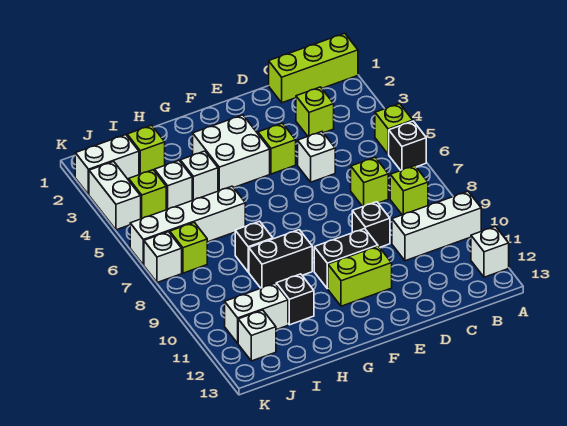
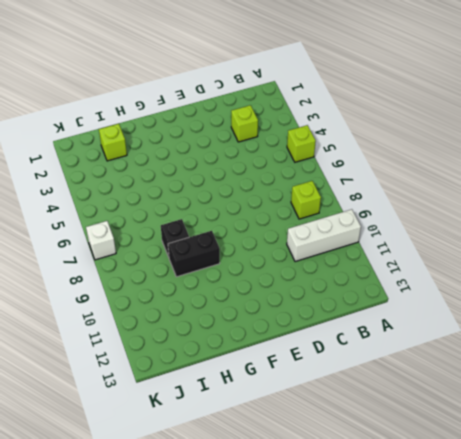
none -> lime brick A1:C1 level 1
none -> black brick A6 level 1
none -> white brick A12 level 1

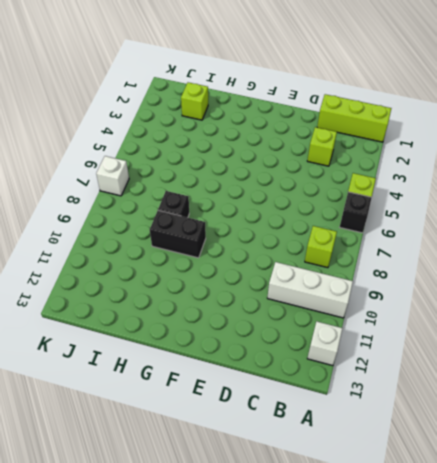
none -> lime brick C7 level 1
none -> white brick D5 level 1
none -> black brick D9 level 1

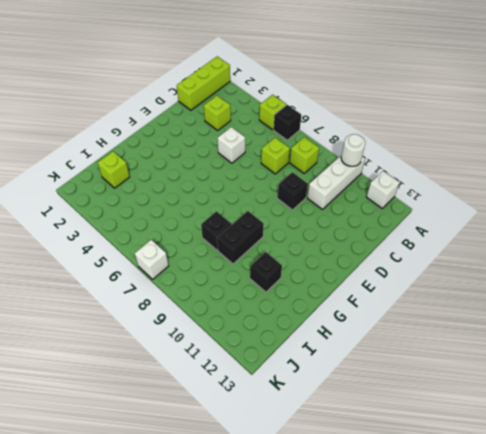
white round brick A10 level 2 -> none
none -> lime brick E4 level 1
none -> black brick E10:F10 level 1
none -> lime brick E11:F11 level 1

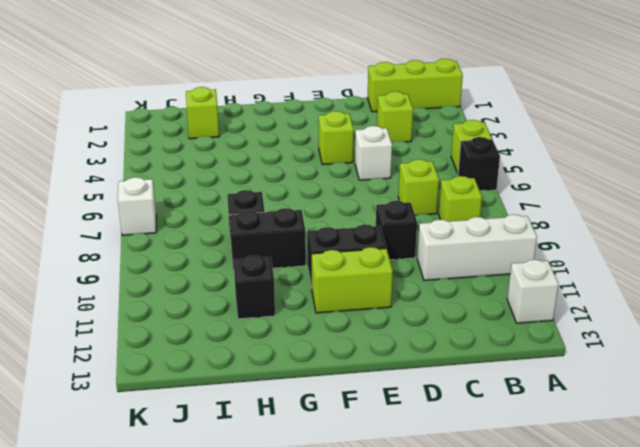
none -> white brick F3:G4 level 1
none -> white brick H4 level 1
none -> white brick H6:K6 level 1

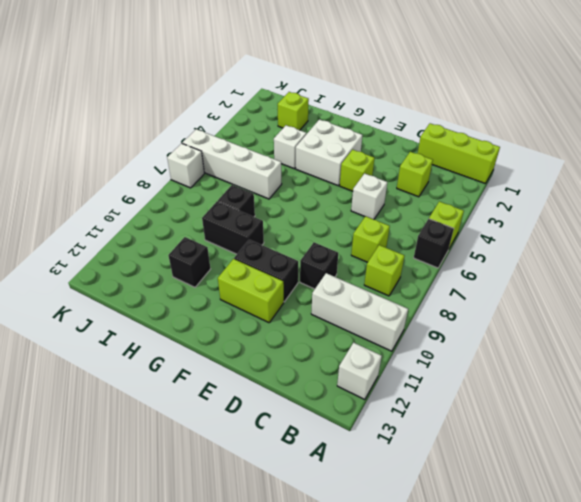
none -> white brick I4 level 1
none -> white brick I11:J11 level 1
none -> white brick J2:K2 level 1

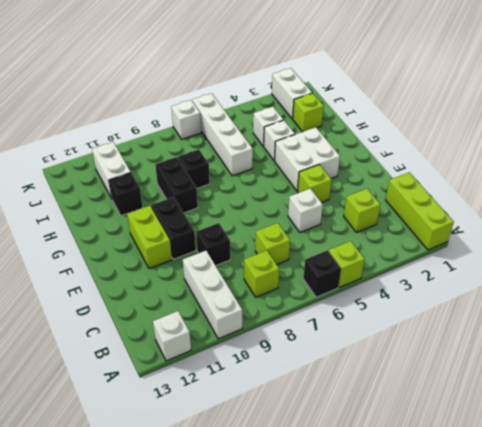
none -> lime brick J4 level 1
none -> lime brick J7 level 1
none -> white brick J12 level 1

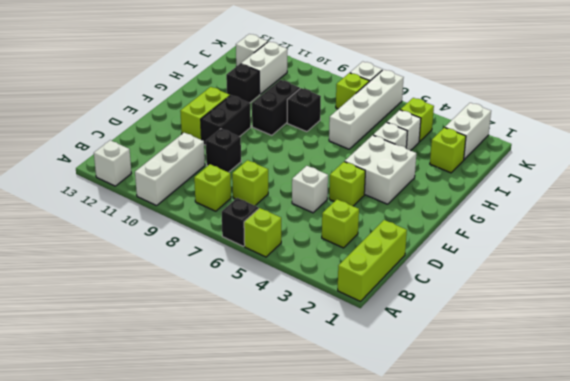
none -> white brick K3:K4 level 1

